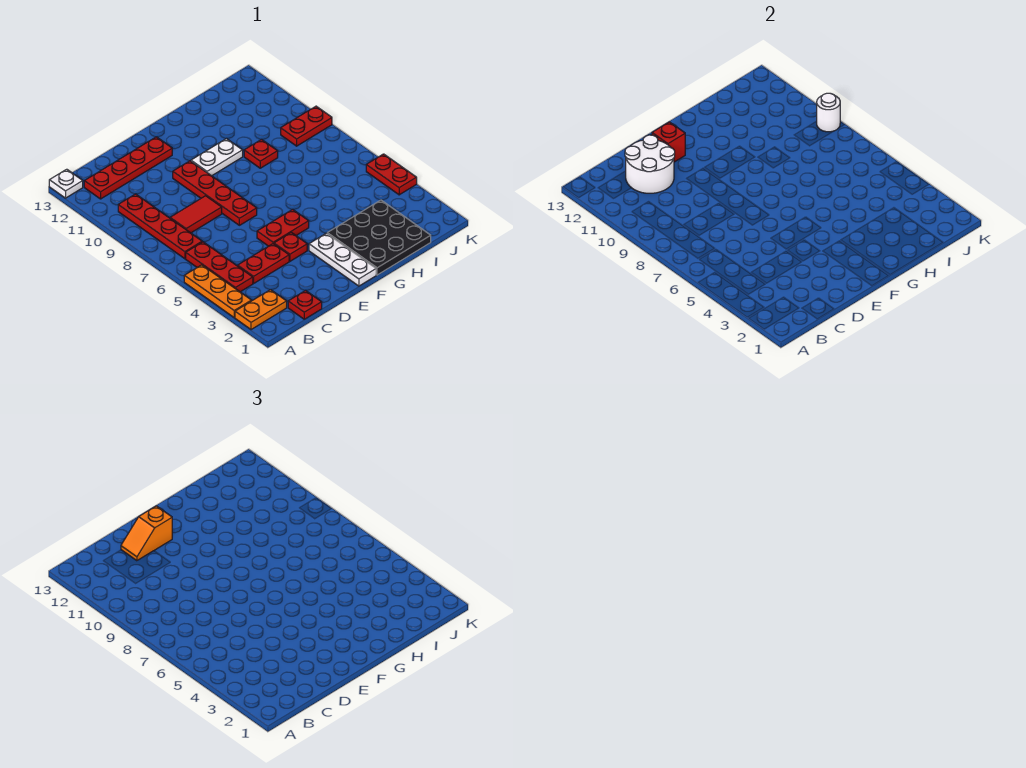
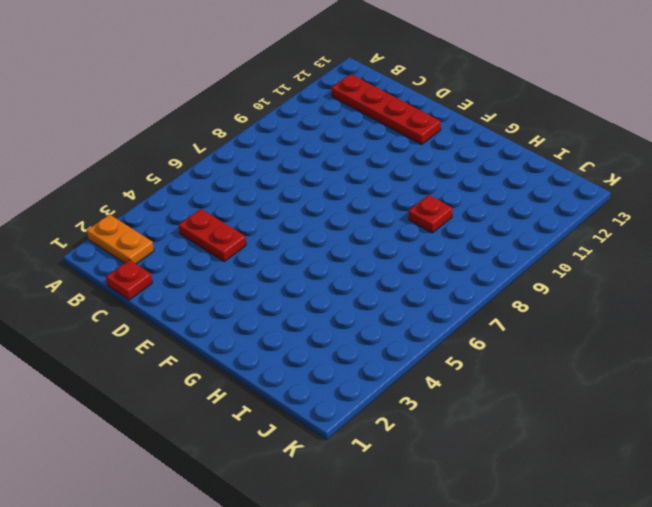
none -> orange plate A3:A5 level 1
none -> white plate A13 level 1
none -> red plate B4:B6 level 1

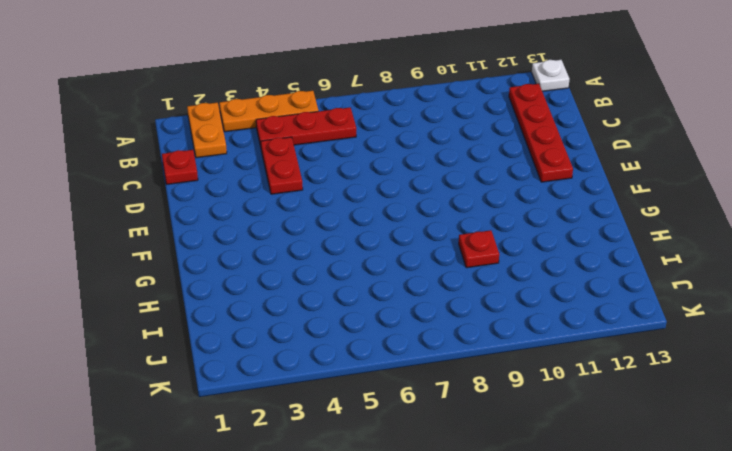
none -> red plate B7:B10 level 1
none -> red tile C8:D8 level 1
none -> red plate E4 level 1

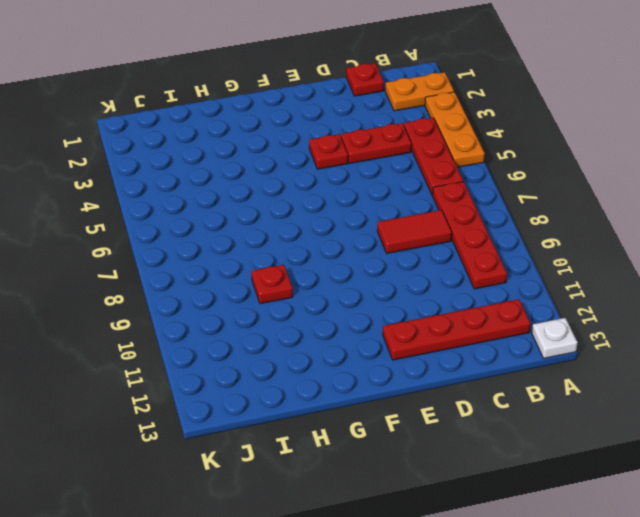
none -> red plate E5:F5 level 1
none -> red plate E7:E10 level 1
none -> white plate F1:F3 level 1

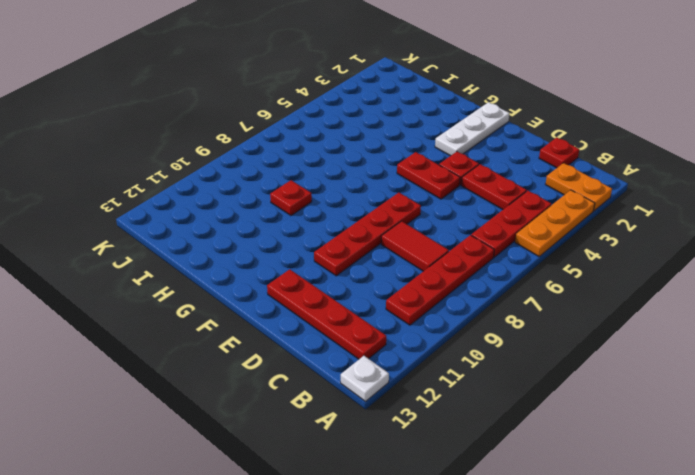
none -> white plate F10:G10 level 1
none -> black plate G1:I3 level 1
none -> red plate J9:K9 level 1

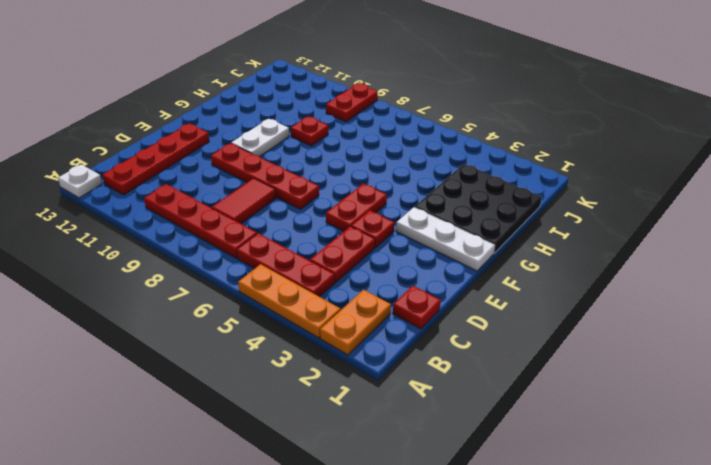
none -> red plate K4:K5 level 1
none -> white round brick C11:D12 level 2
none -> red brick E12 level 2

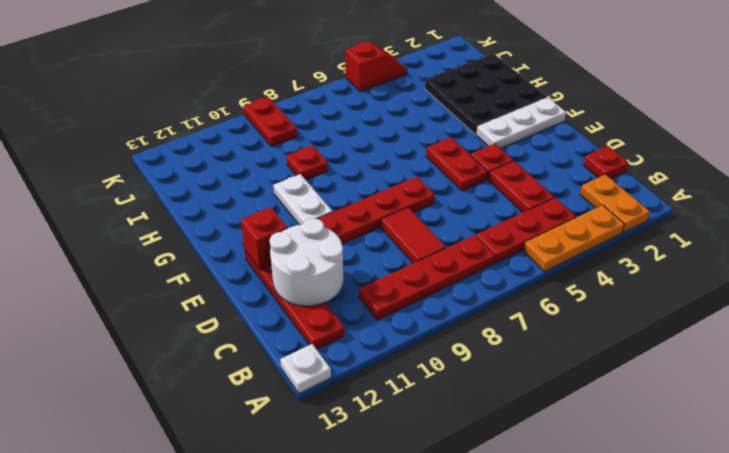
red slope K4:K5 level 1 top 5 -> red plate K4:K5 level 1
none -> white round brick K9 level 2
none -> orange slope D12:E12 level 3 top E

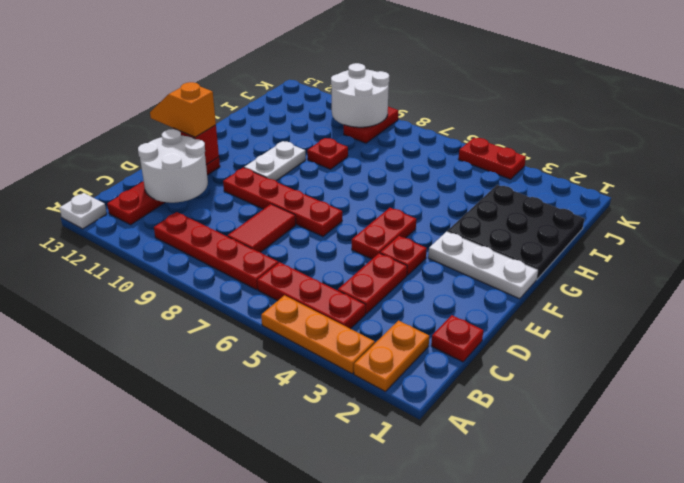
orange slope E12:E13 level 3 top 12 -> orange slope D12:E12 level 3 top E
white round brick J9:K10 level 2 -> white round brick K9 level 2

